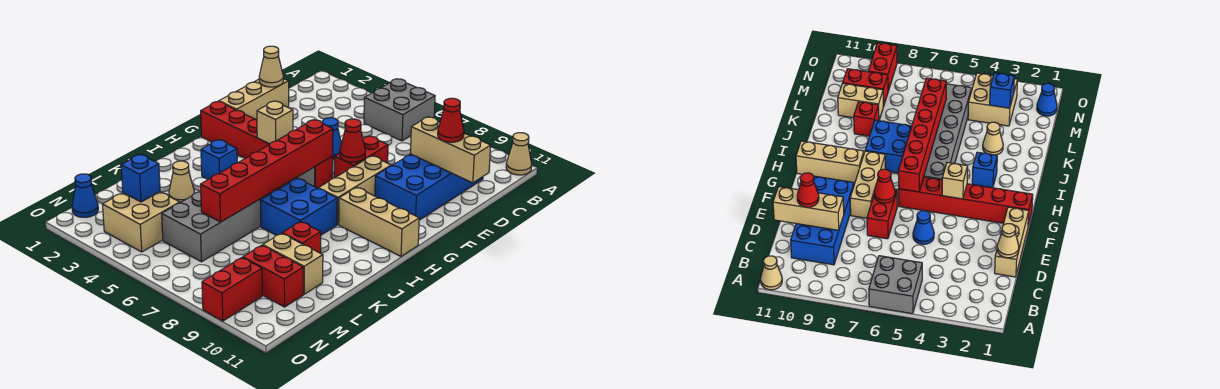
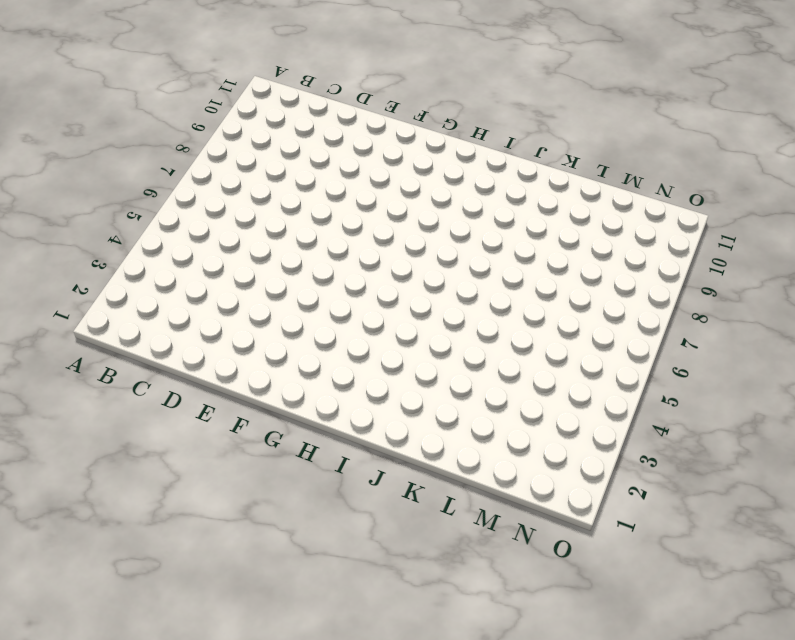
none -> grey brick A5:B6 level 1
none -> tan cone A11 level 1
none -> blue brick C9:F10 level 1

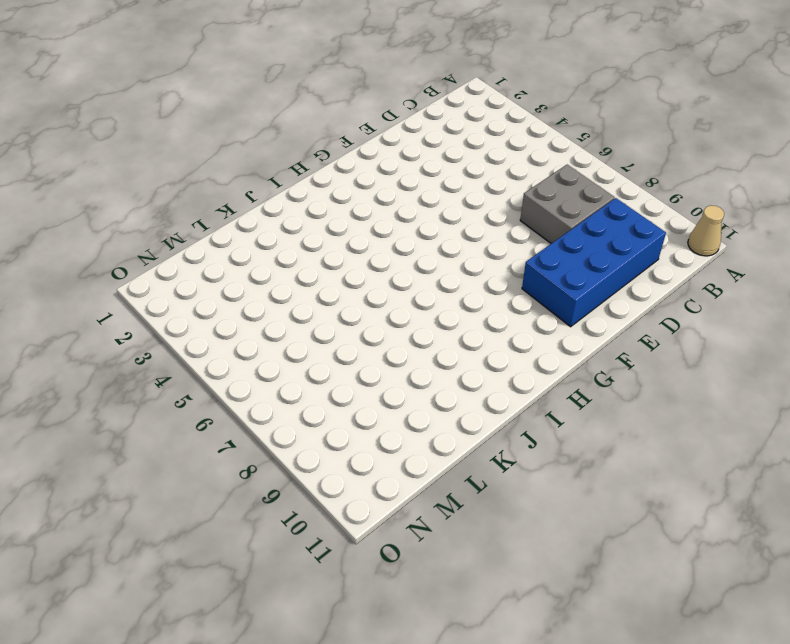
grey brick C7:D8 level 1 -> grey brick A5:B6 level 1
none -> tan brick D1:F1 level 1
none -> blue cone E5 level 1
none -> red brick E7:F7 level 1

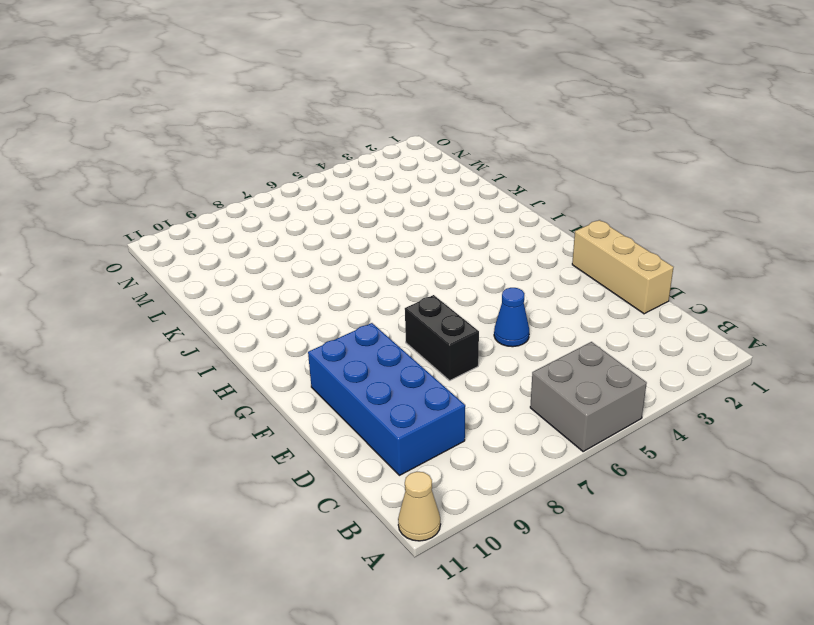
black brick E7:F7 level 1 -> red brick E7:F7 level 1
none -> tan brick F8:H8 level 1
none -> red brick G1:G6 level 1
none -> grey brick H5:M6 level 1

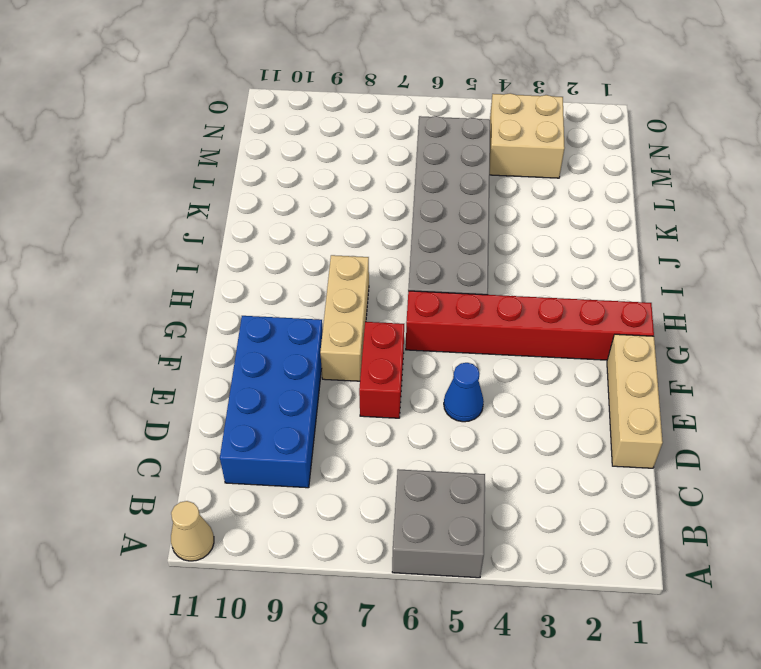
none -> tan brick H9:H11 level 1
none -> blue brick I3 level 1
none -> blue brick I7:J8 level 1

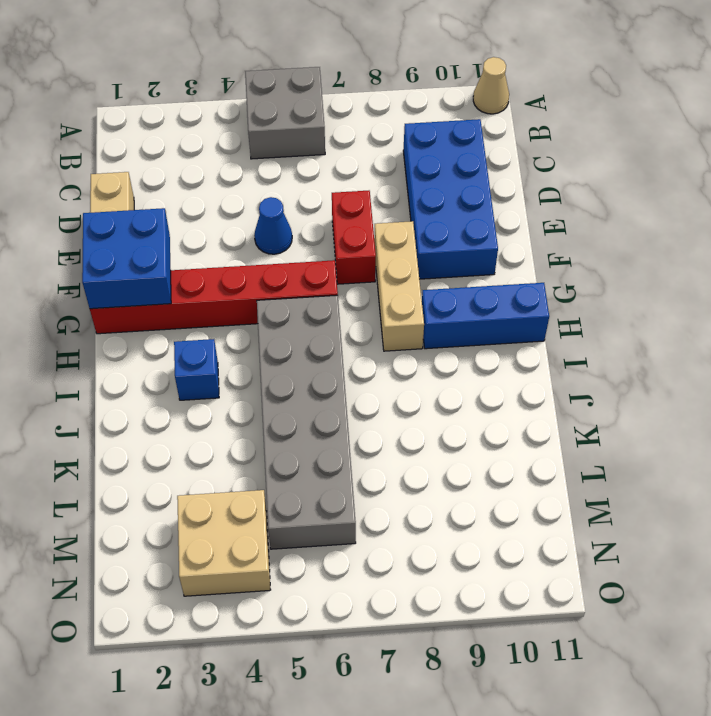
blue brick F1:G2 level 2 -> blue brick I7:J8 level 1
blue brick H9:H11 level 1 -> tan brick H9:H11 level 1
none -> tan cone K3 level 1
none -> red brick K9 level 1
none -> tan brick L9:L10 level 1

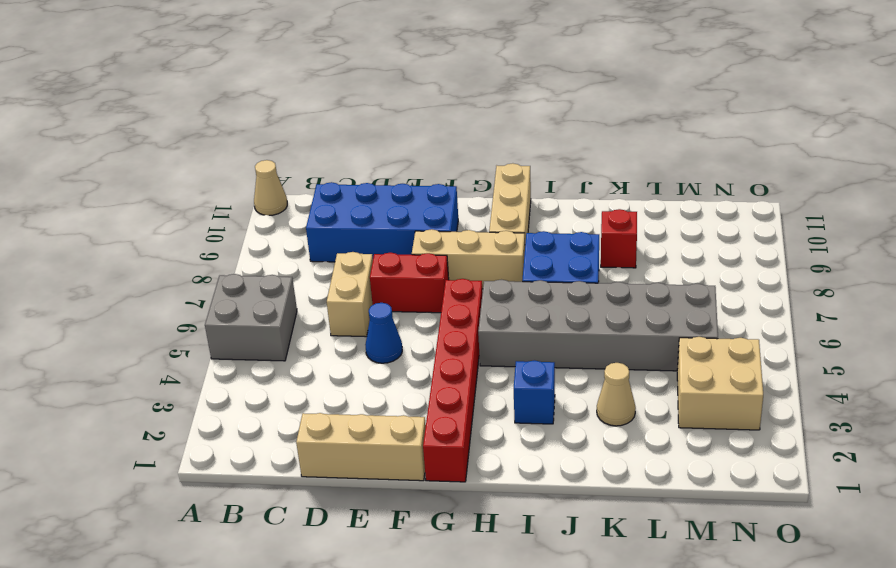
tan brick D6:D7 level 1 -> tan brick L9:L10 level 1
none -> red brick M9:M10 level 1
none -> blue cone N1 level 1
none -> red brick N9:O9 level 1

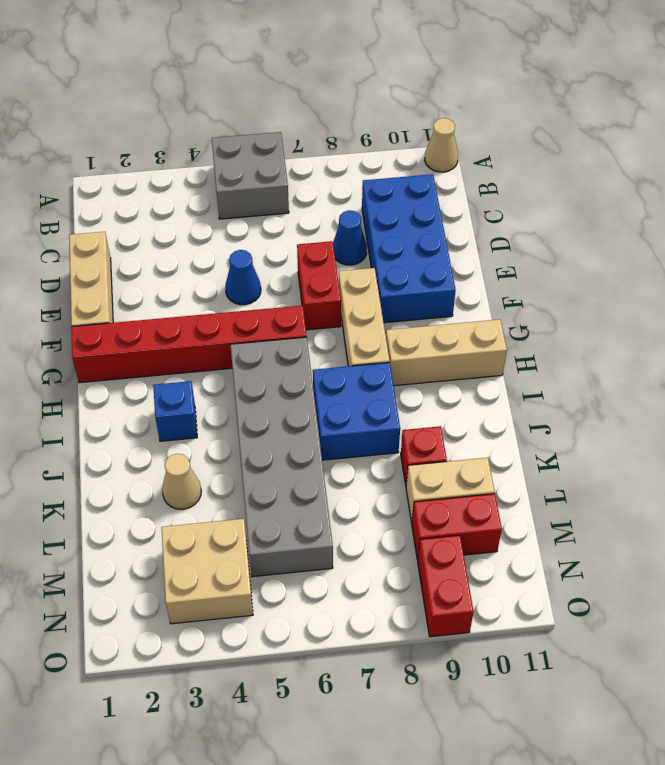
blue cone D8 level 1 -> blue cone N1 level 1
none -> tan cone D1 level 2
none -> tan brick D9:D11 level 2
none -> red cone F7 level 2

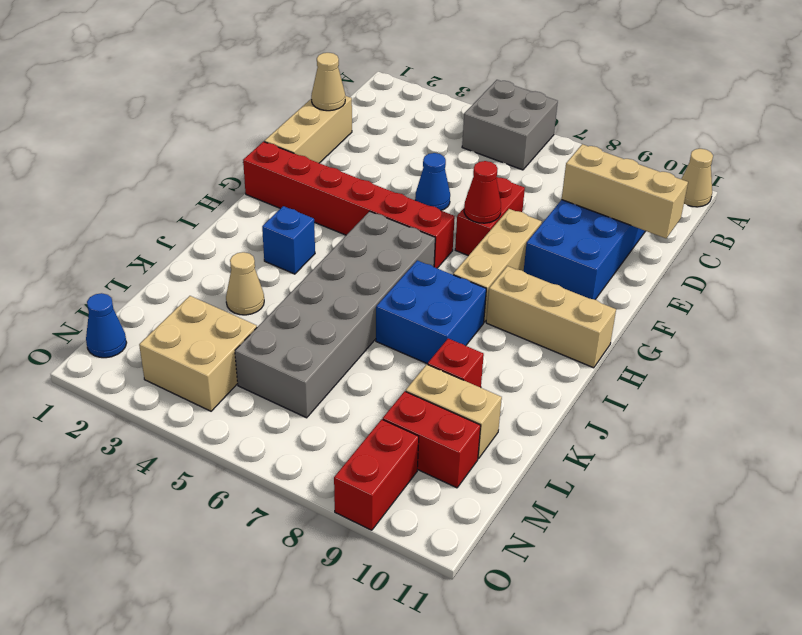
none -> tan brick G4 level 2
none -> red brick G6:L6 level 2
none -> blue brick M3 level 2

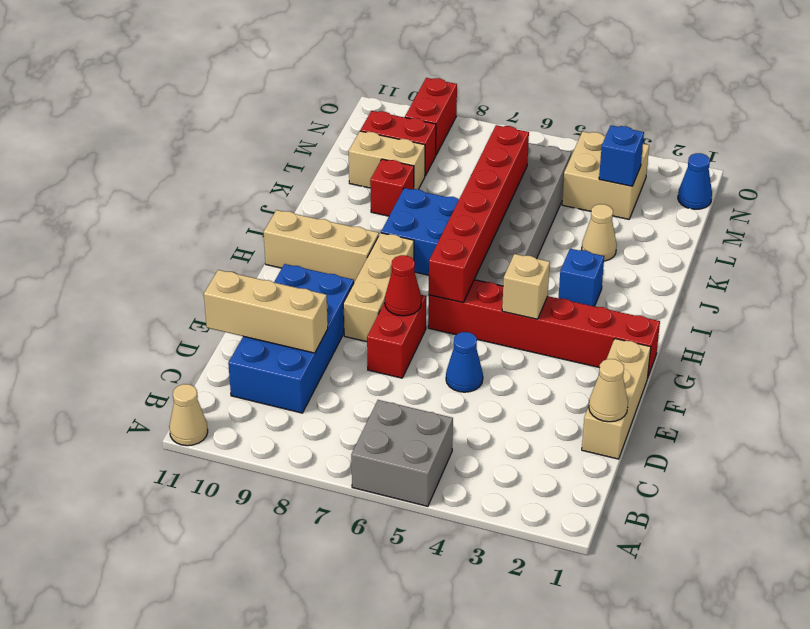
none -> red cone D10 level 3

